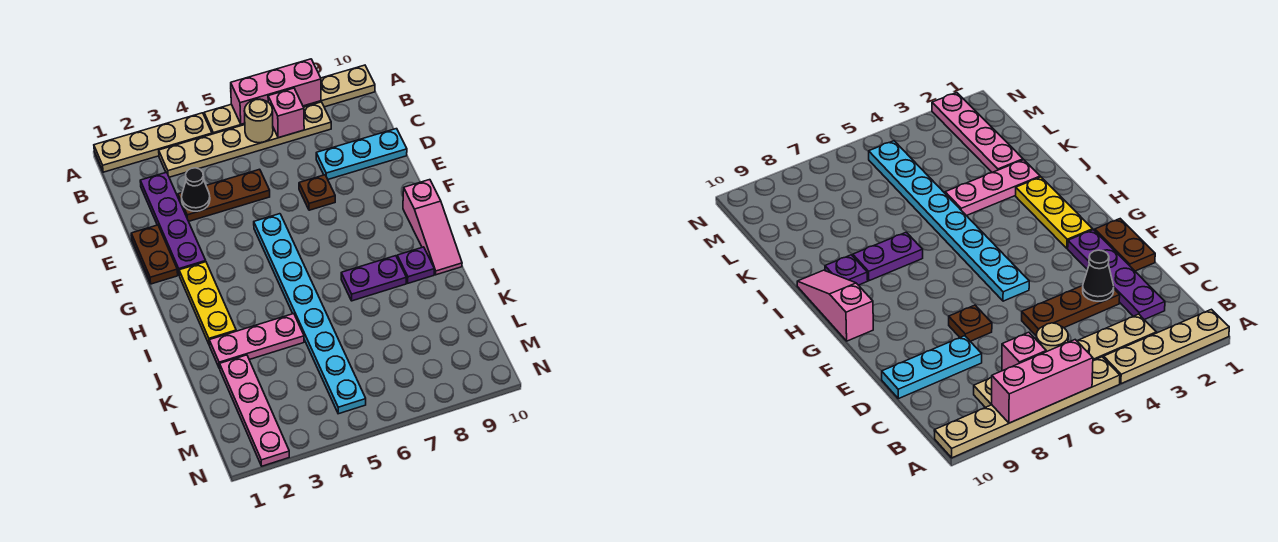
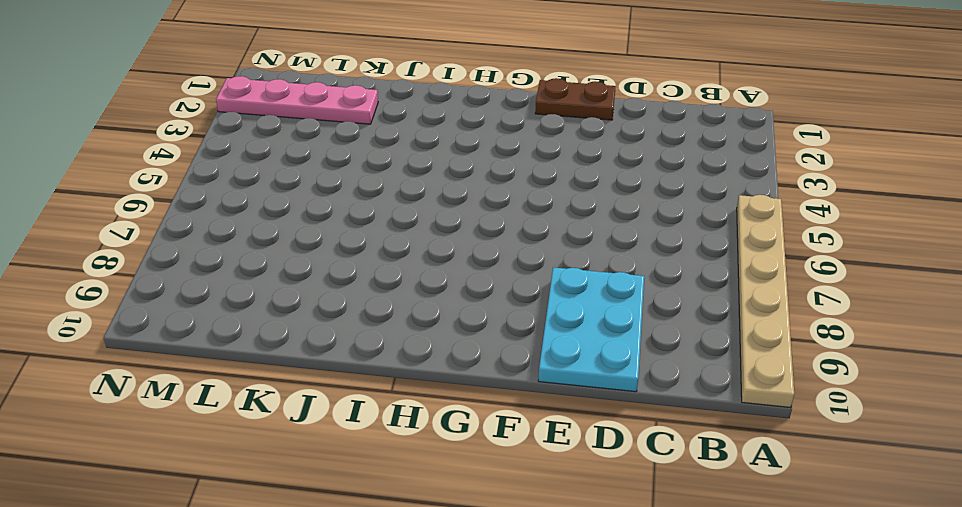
cyan plate D8:E10 level 1 -> cyan plate D8:D10 level 1
none -> tan plate A1:A4 level 1
none -> tan plate B3:B8 level 1
none -> purple plate C2:F2 level 1

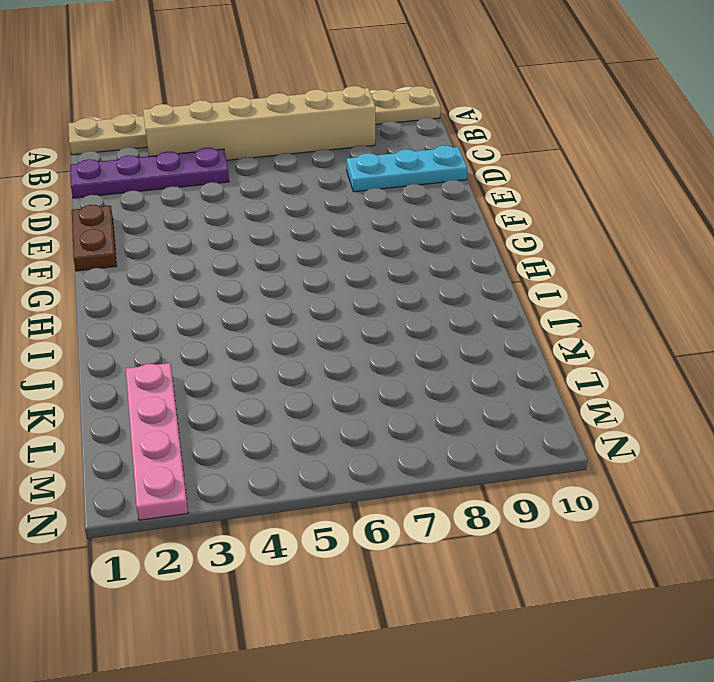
tan brick B3:B8 level 1 -> tan plate B3:B8 level 1
purple plate C1:C4 level 1 -> purple plate C2:F2 level 1
none -> brown plate D3:D5 level 1
none -> brown plate E7 level 1
none -> cyan plate F5:M5 level 1

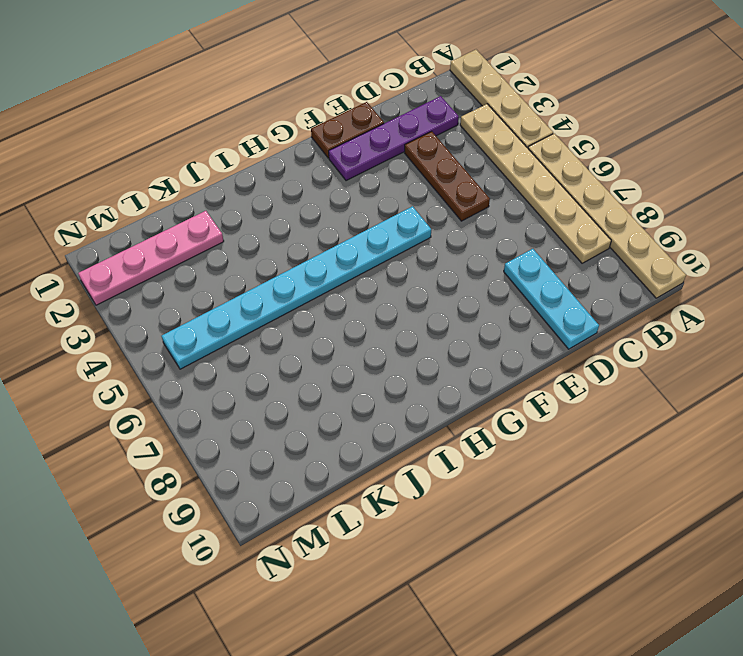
none -> brown plate E7 level 1
none -> yellow plate G2:I2 level 1
none -> pink slope G10:I10 level 1 top G

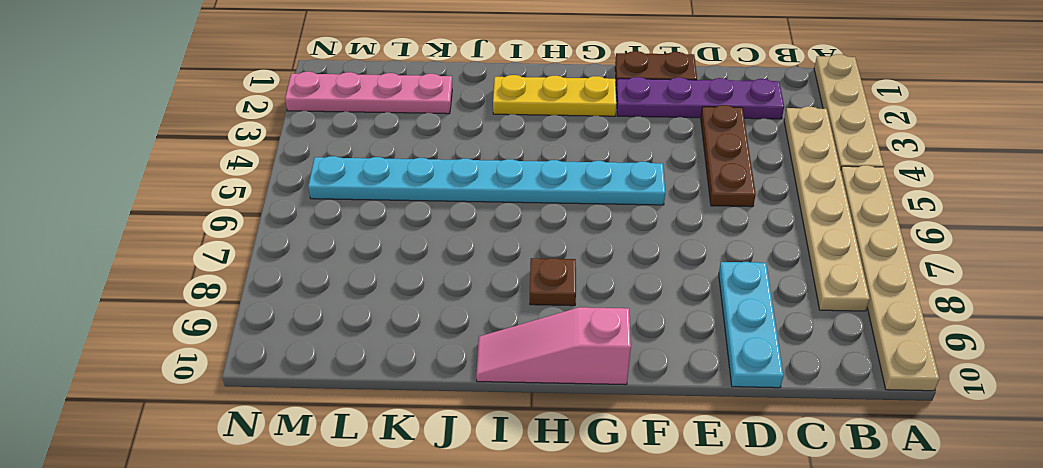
brown plate H8 level 1 -> brown plate E7 level 1
none -> purple plate I7:I8 level 1
none -> purple plate I9 level 1
none -> pink plate J2:J4 level 1

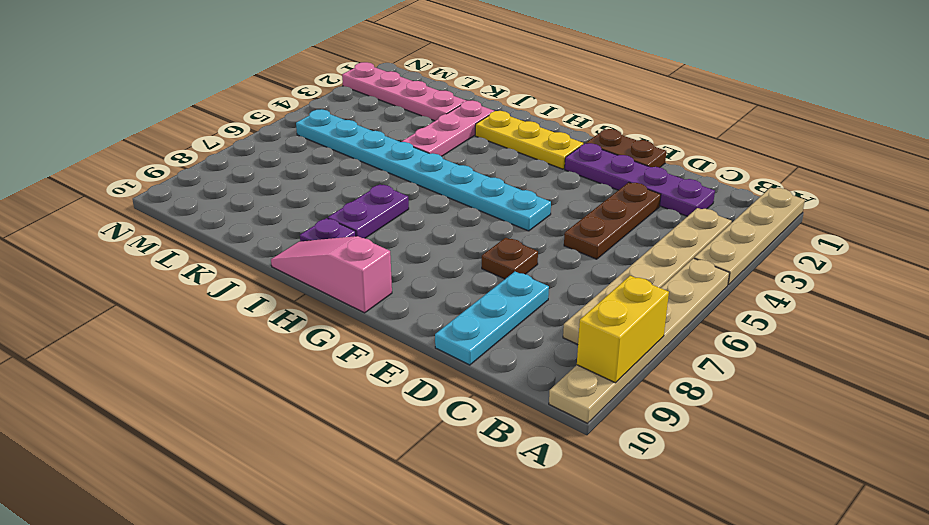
yellow brick A8:A9 level 2 -> pink brick A6:A8 level 2
none -> tan round brick B6 level 2
none -> pink brick B7 level 2
none -> black cone D3 level 2

